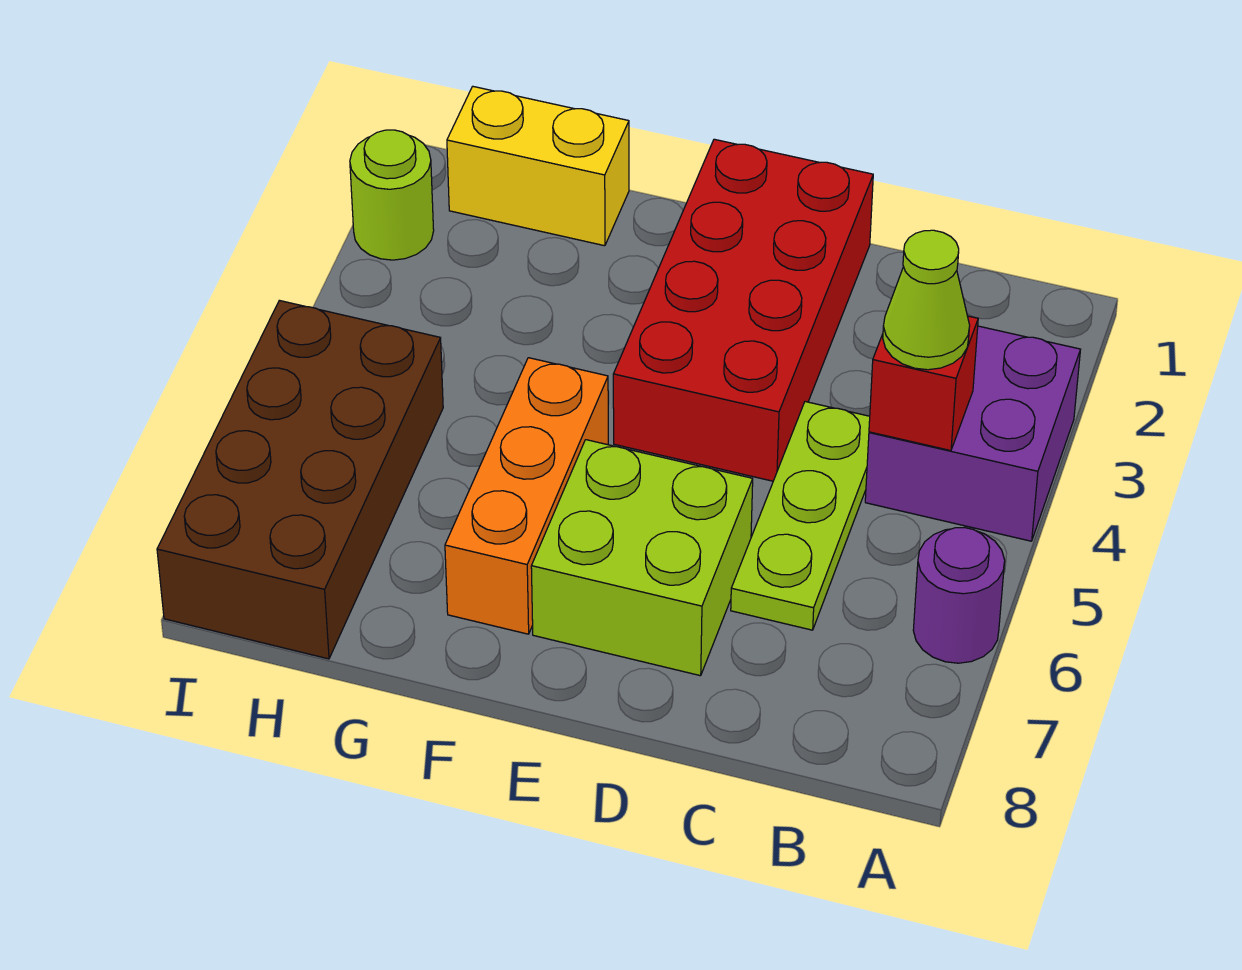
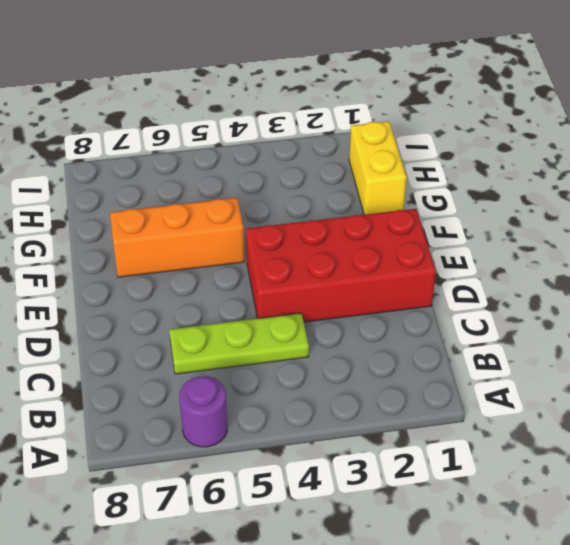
none -> purple brick A3:B4 level 1
none -> lime brick D6:E7 level 1

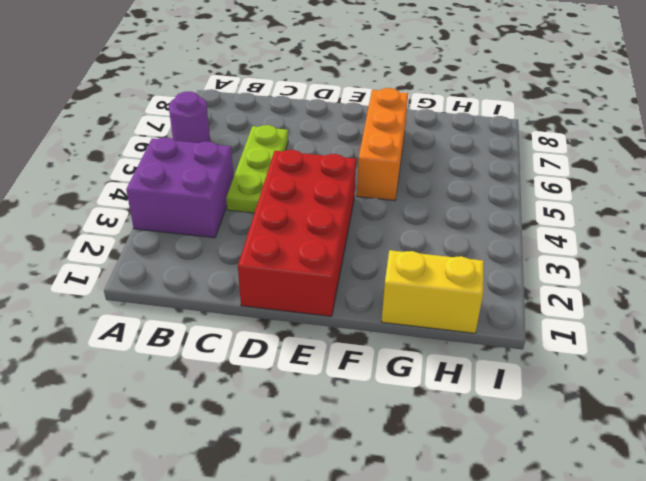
none -> lime brick D6:E7 level 1
none -> brown brick H5:I8 level 1

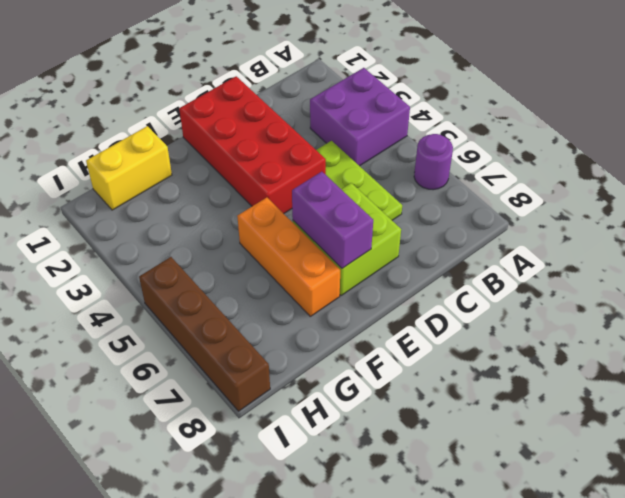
purple brick E6:E7 level 2 -> none
brown brick I5:I8 level 1 -> brown brick H5:I8 level 1
none -> lime round brick I2 level 1
none -> red brick B4 level 2

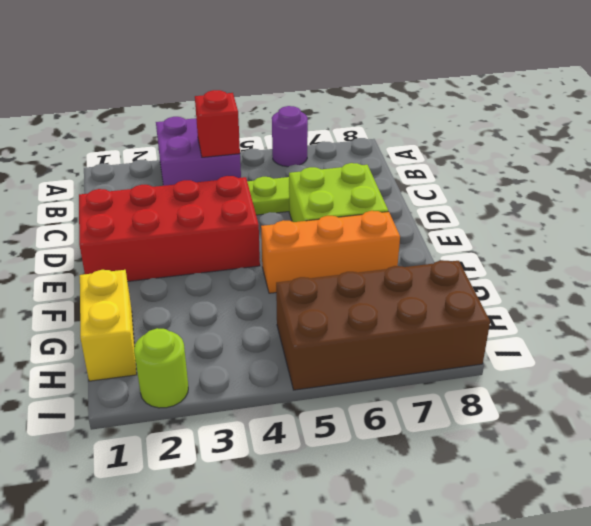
none -> lime cone B4 level 3

